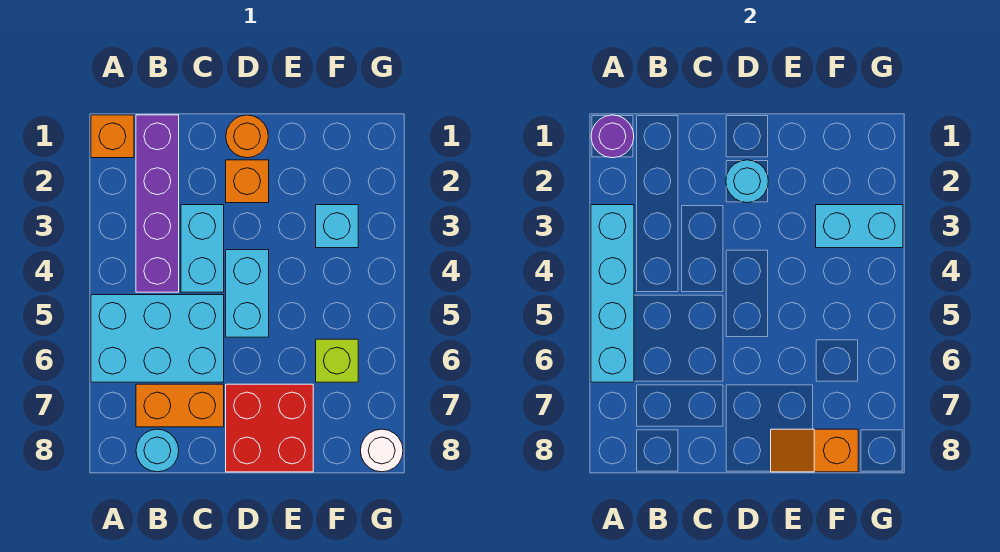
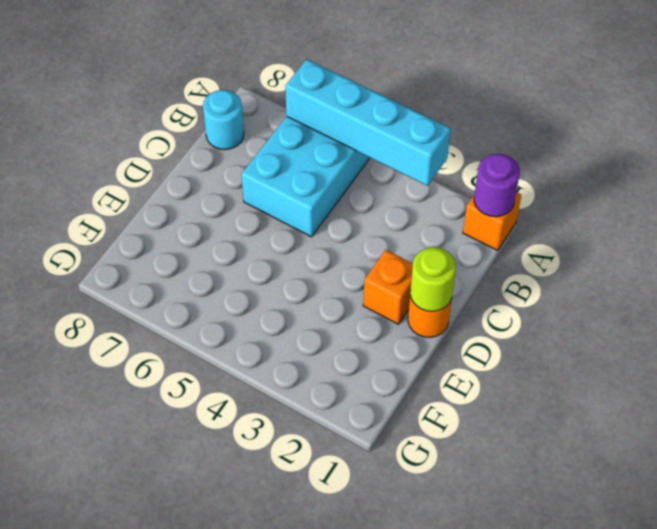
lime round brick D1 level 2 -> none
none -> purple brick B1:B4 level 1
none -> orange brick B7:C7 level 1
none -> cyan brick C3:C4 level 1

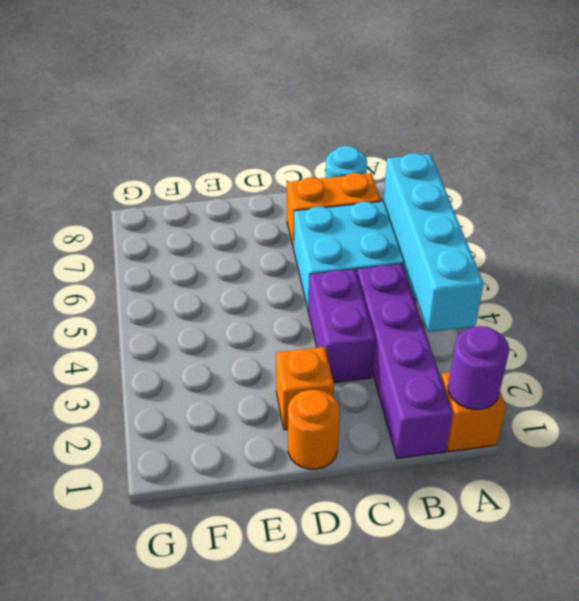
purple brick C3:C4 level 1 -> cyan brick C3:C4 level 1
none -> cyan brick D4:D5 level 1
none -> red brick D7:E8 level 1
none -> cyan brick F3 level 1

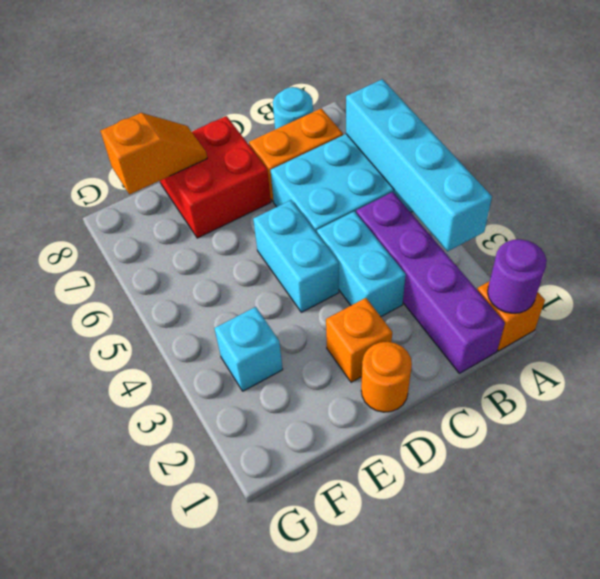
none -> lime brick F6 level 1
none -> white round brick G8 level 1
none -> cyan round brick D2 level 2

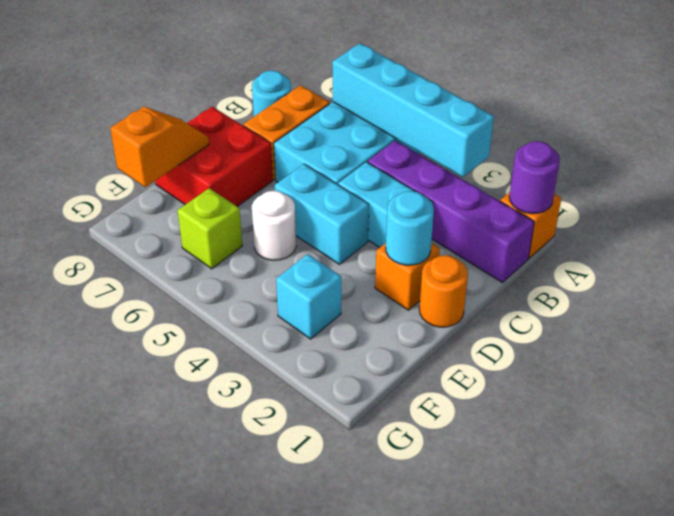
white round brick E5 level 1 -> white round brick G8 level 1
none -> cyan brick F3:G3 level 2

